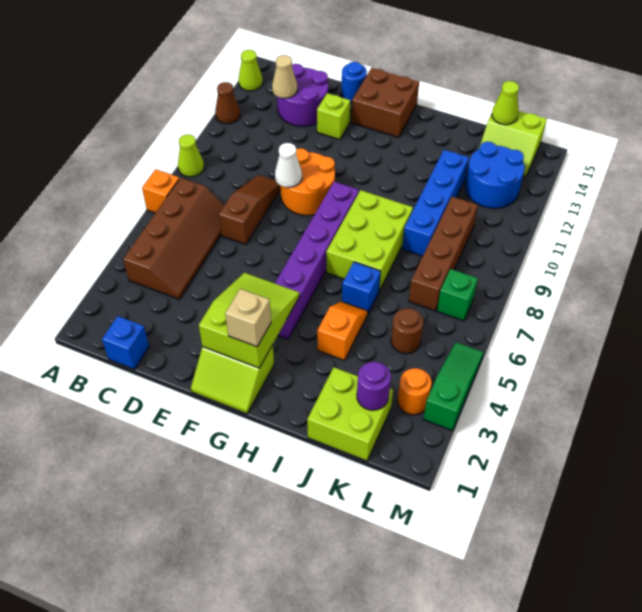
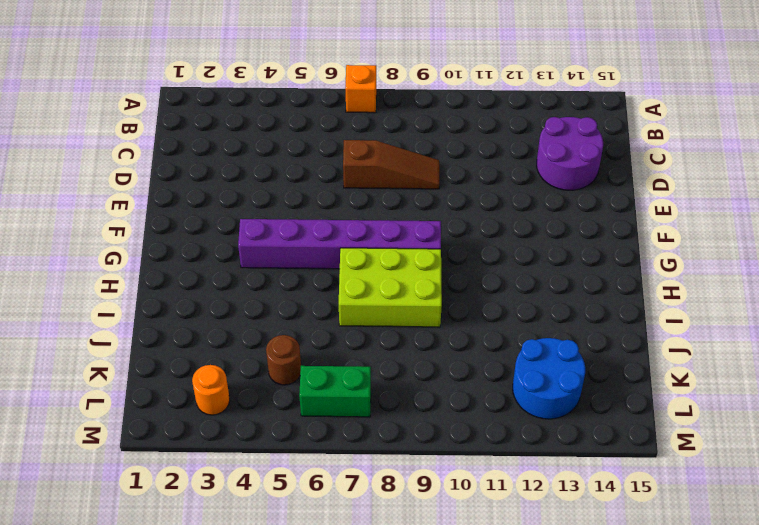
green brick L6:L7 level 1 -> green brick L7 level 1
none -> lime cone A9 level 1
none -> brown cone A12 level 1
none -> lime cone A14 level 1
none -> brown slope B4:C7 level 1 top B

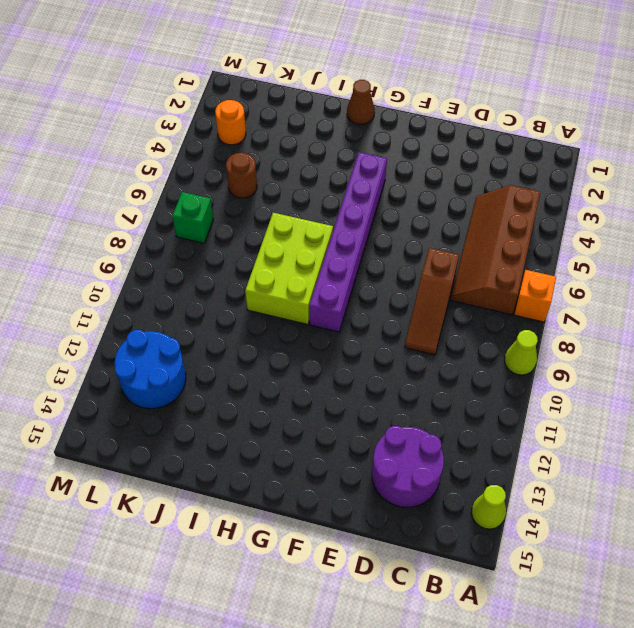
brown cone H1 level 1 -> brown cone A12 level 1
none -> blue brick C1 level 1
none -> orange round brick E9:F10 level 1
none -> lime brick E13 level 1
none -> blue round brick E15 level 1

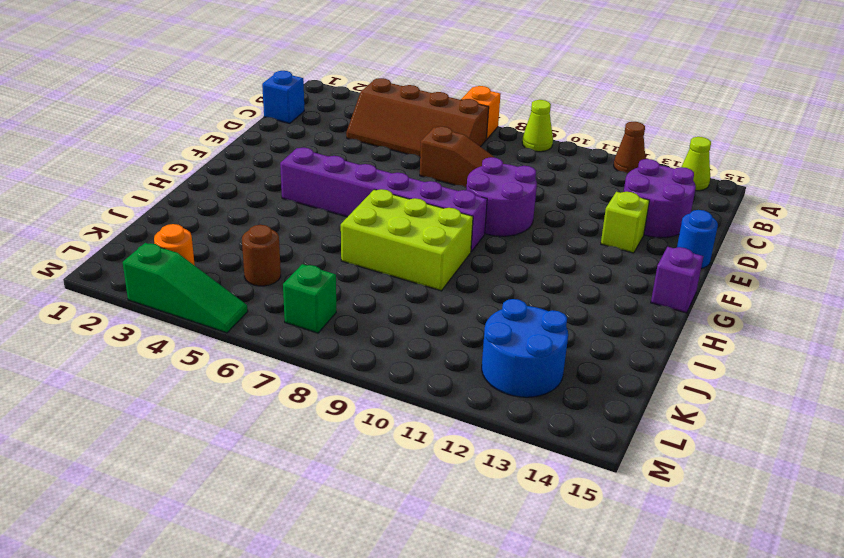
purple round brick E9:F10 level 1 -> orange round brick E9:F10 level 1
purple brick G15 level 1 -> brown brick F14:G15 level 1
none -> lime slope F1:G2 level 1 top 2
none -> orange slope I4:I5 level 1 top 4
none -> blue brick I6 level 1
none -> lime brick J1:K2 level 1

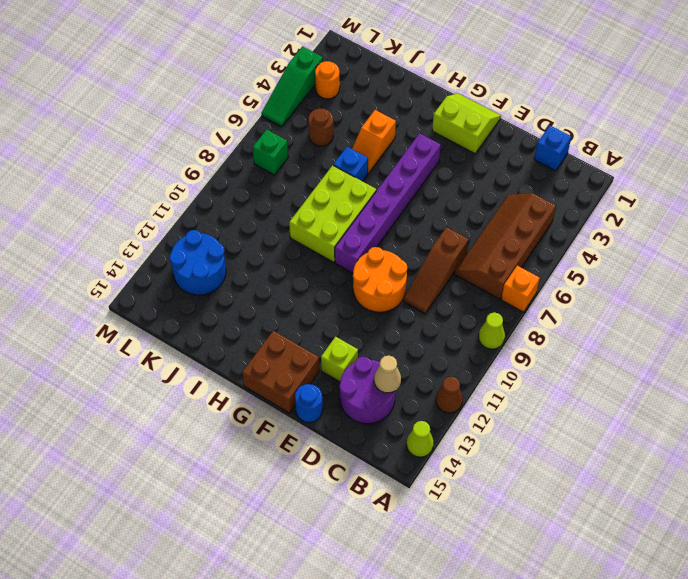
none -> lime brick J1:K2 level 1
none -> blue brick J9:J12 level 1
none -> brown brick K7:K10 level 1
none -> lime slope K14:L15 level 1 top 15

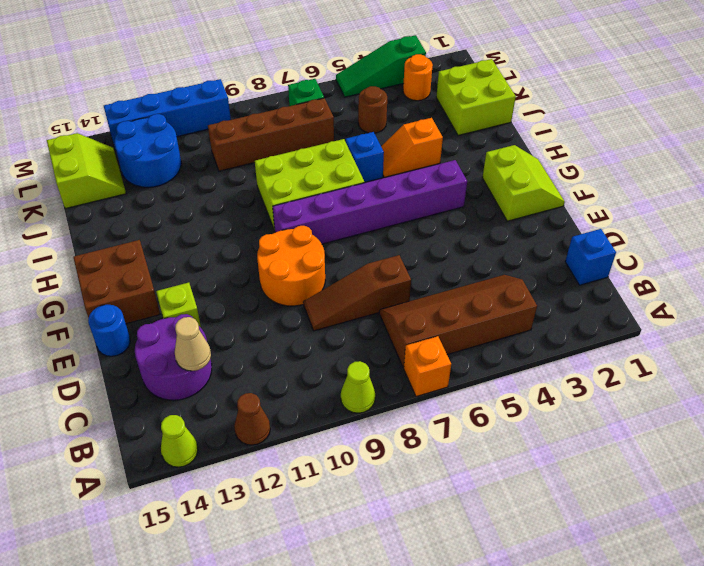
blue brick M10:M13 level 1 -> blue brick J9:J12 level 1
none -> white cone E9 level 2
none -> lime slope F2:G4 level 2 top 2
none -> purple round brick K2 level 2
none -> lime cone K15 level 2

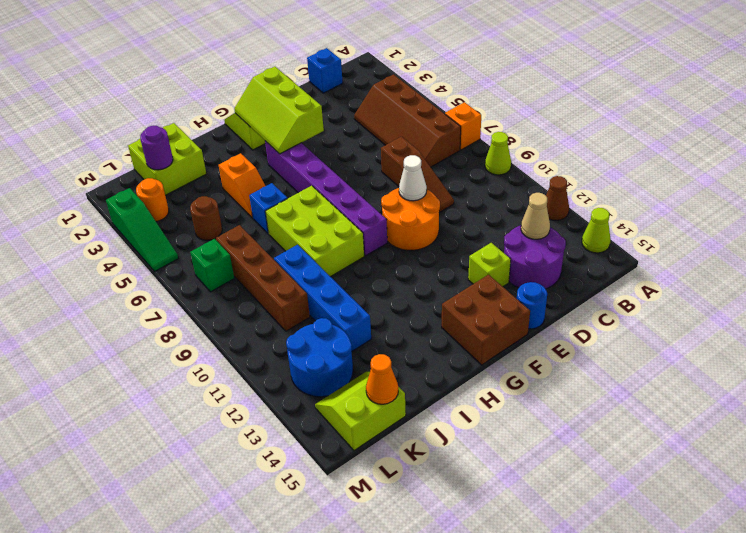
lime slope F2:G4 level 2 top F -> lime slope F2:G4 level 2 top 2
orange cone K15 level 2 -> lime cone K15 level 2
none -> tan brick G2 level 3

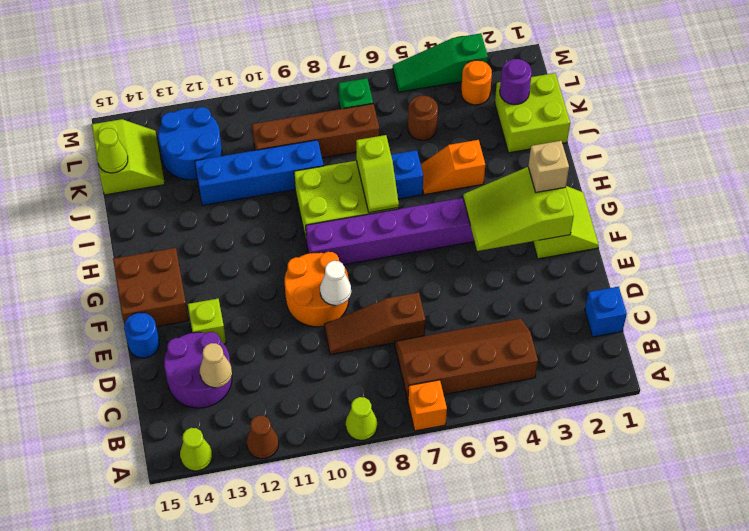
lime slope H7:I7 level 2 top I -> none

